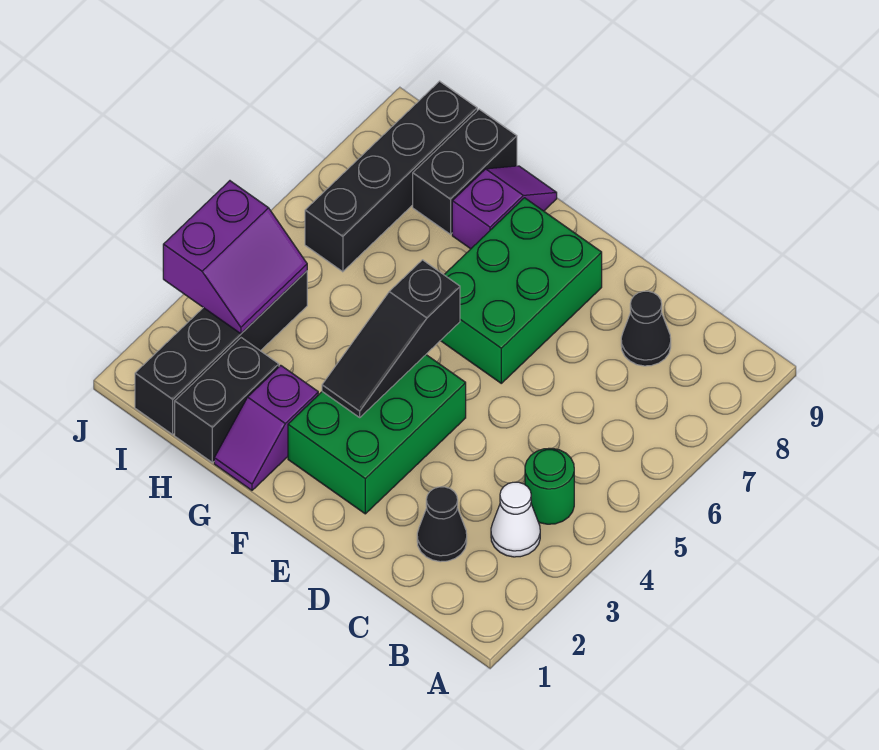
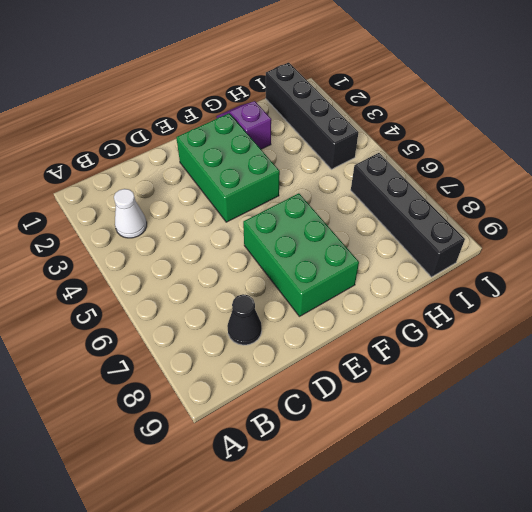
none -> green round brick B4 level 1
none -> black cone C2 level 1
none -> purple slope G8:G9 level 1 top 8

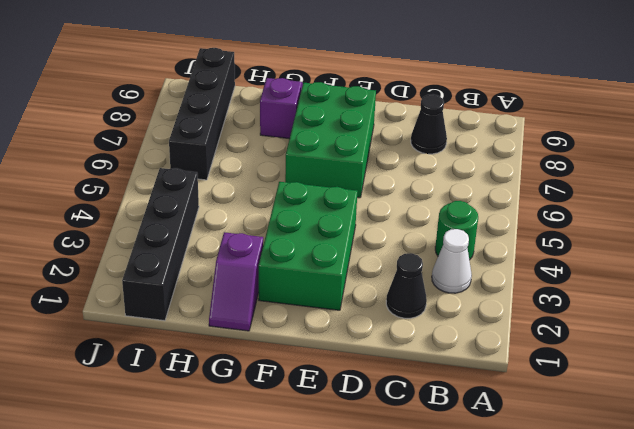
none -> black brick H1:H2 level 1
none -> black brick H8:H9 level 1
none -> black slope F3:F5 level 2 top 5

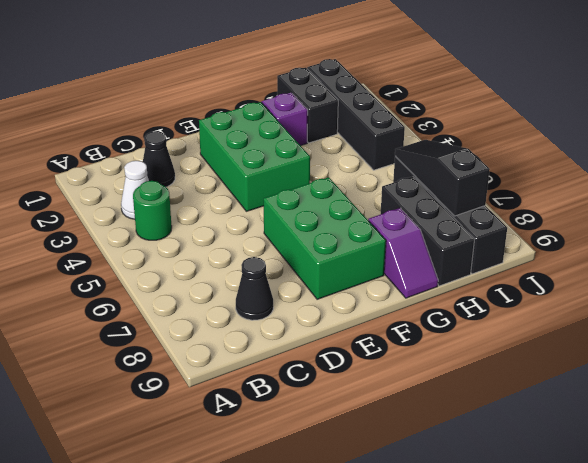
black brick H7:H9 level 1 -> black brick H8:H9 level 1
black slope I6:I8 level 2 top 8 -> black slope F3:F5 level 2 top 5
none -> purple slope I3:J4 level 2 top J

